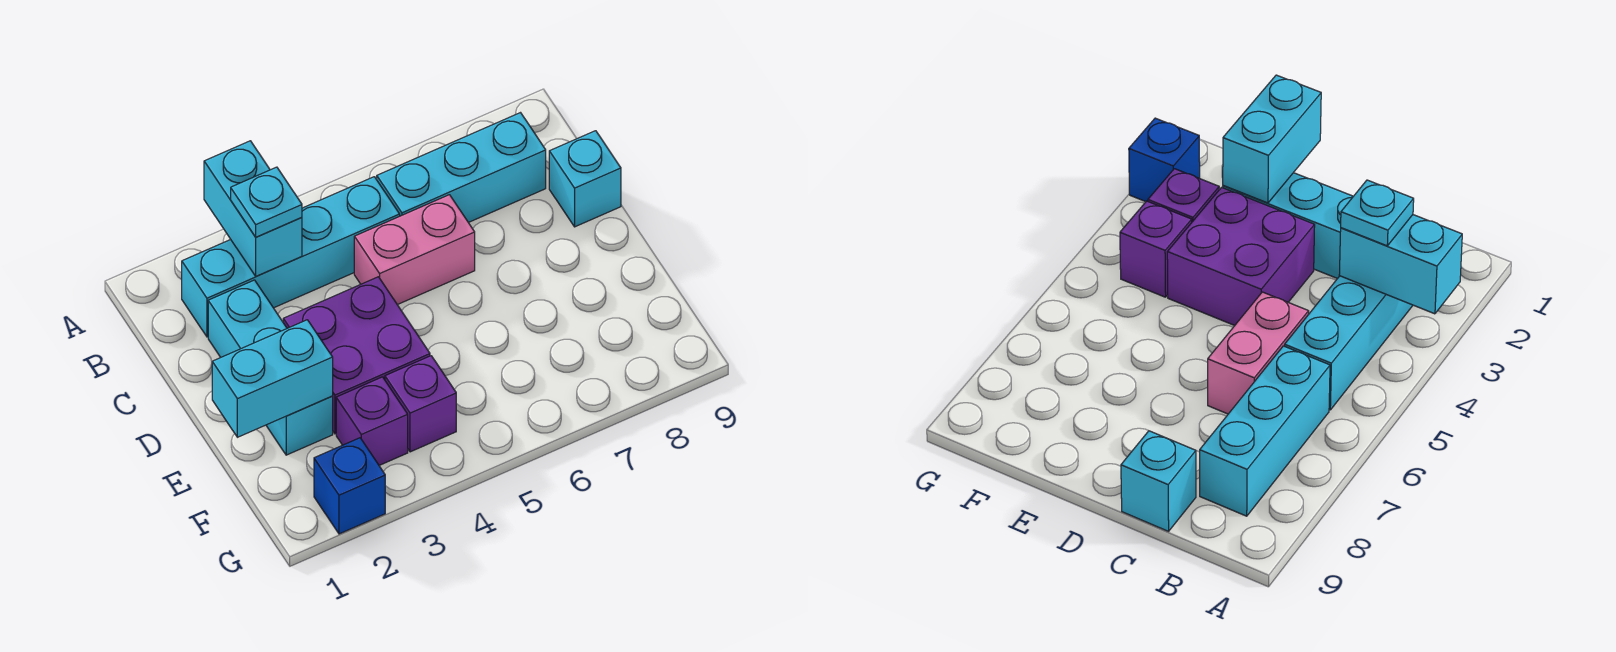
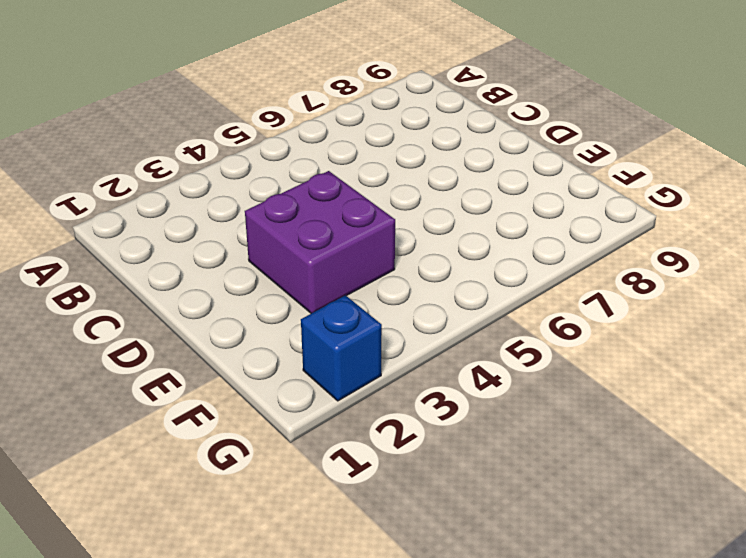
none -> cyan brick B2:B5 level 1
none -> cyan brick B6:B8 level 1
none -> cyan brick C2:E2 level 1

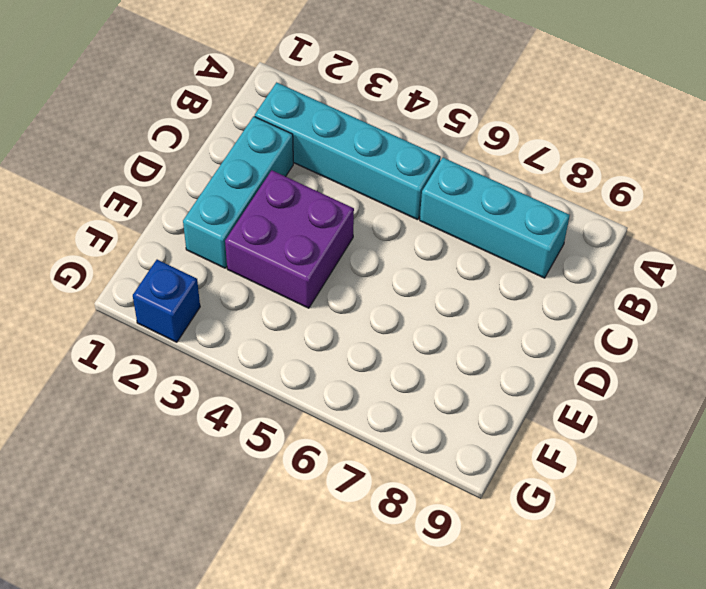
none -> pink brick C5:C6 level 1
none -> cyan brick C9 level 1
none -> purple brick F3 level 1

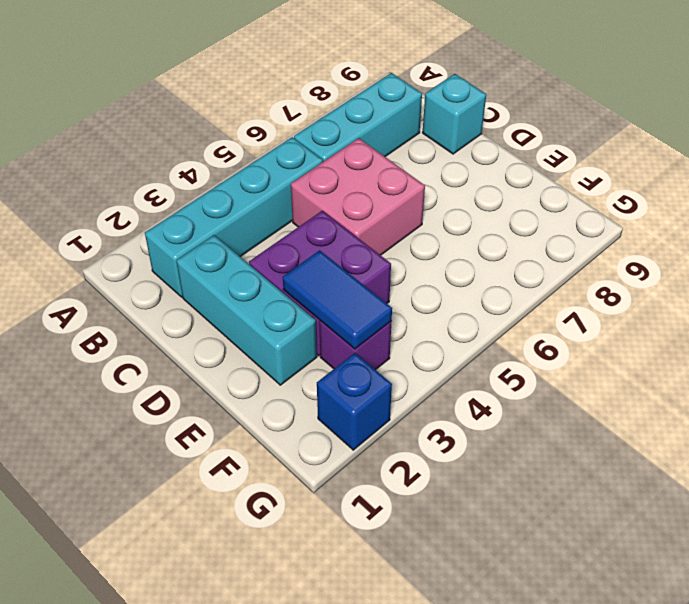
pink brick C5:D6 level 1 -> pink brick C5:C6 level 1
blue tile E3:F3 level 2 -> none
none -> purple brick F4 level 1
none -> cyan brick A3:B3 level 2
none -> cyan brick E1:E2 level 2

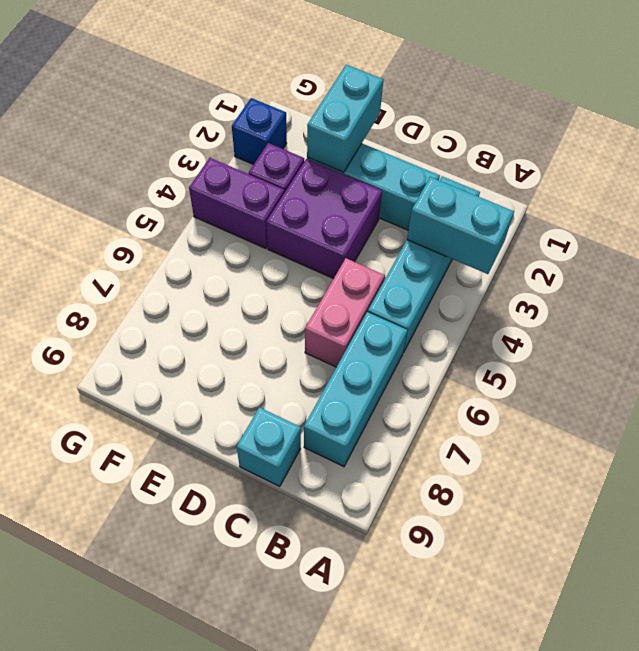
purple brick F4:G4 level 1 -> purple brick F4 level 1
none -> cyan plate B3 level 3

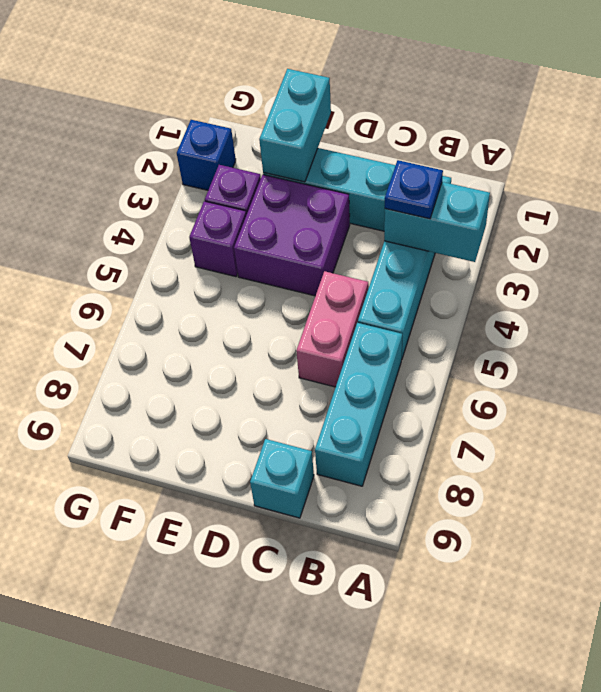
blue plate B3 level 3 -> cyan plate B3 level 3

